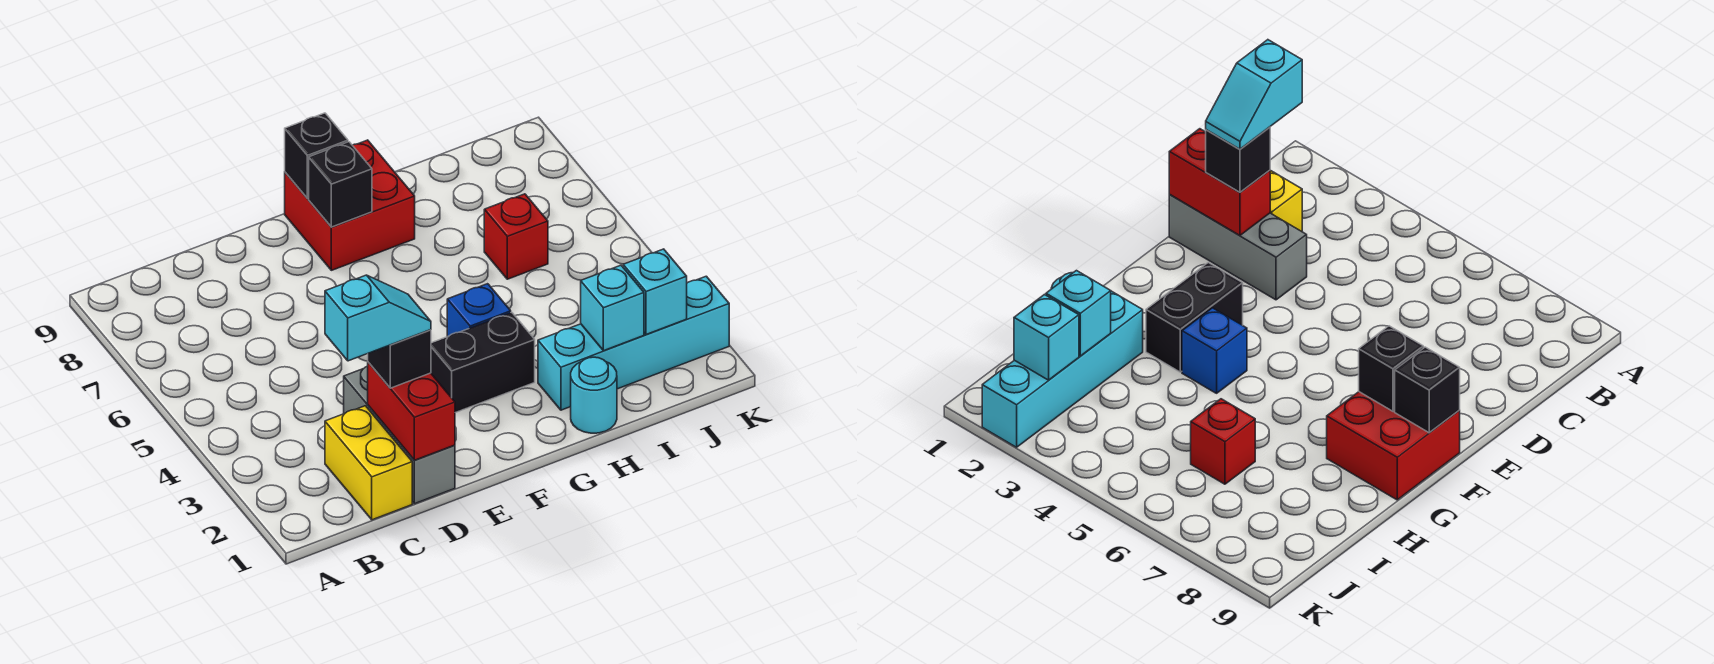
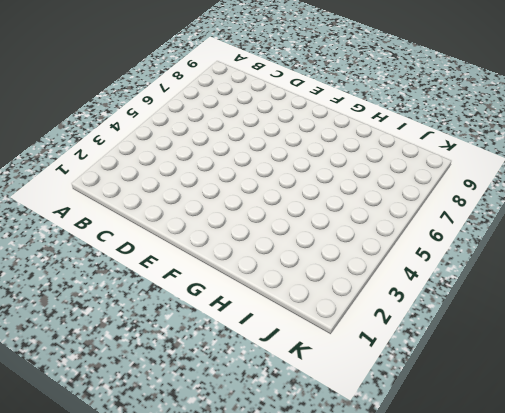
none -> yellow brick C1:C2 level 1
none -> grey brick D1:D3 level 1
none -> black brick F3:G3 level 1

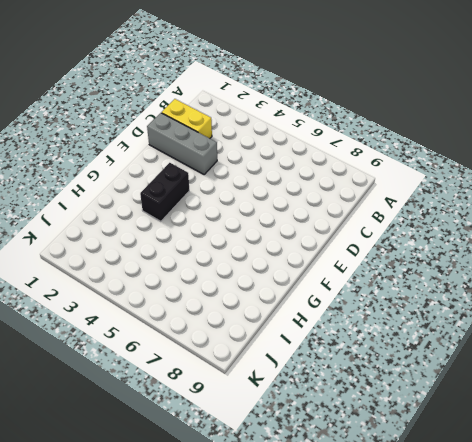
none -> red brick F8:G9 level 1
none -> blue brick G4 level 1
none -> cyan round brick H1 level 1

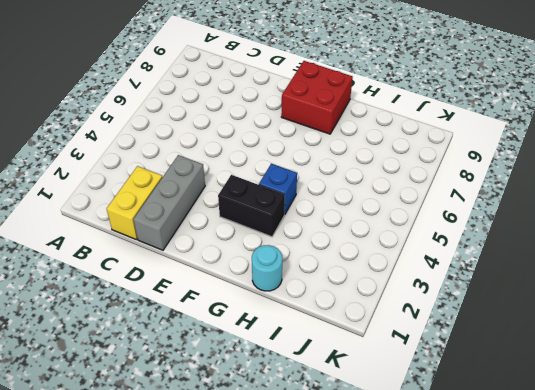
none -> cyan brick H2:K2 level 1
none -> red brick I6 level 1
none -> red brick D1:D2 level 2

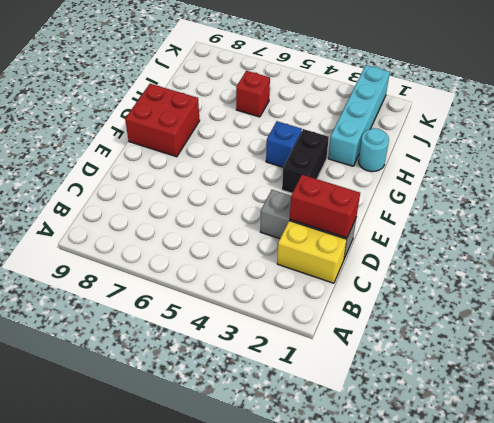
none -> black brick F8 level 2
none -> black brick F9 level 2
none -> cyan brick I2 level 2

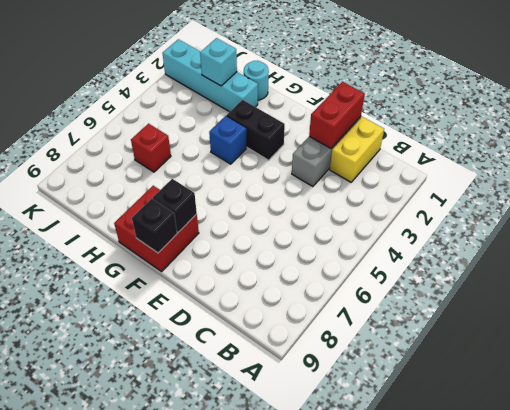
none -> cyan brick J2 level 2
none -> black brick D2 level 3
none -> cyan slope C2:D2 level 4 top C

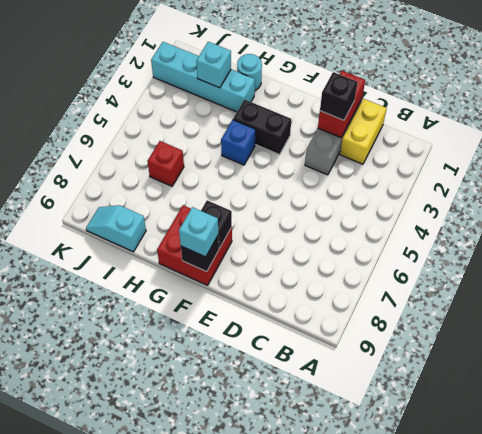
cyan brick F9 level 3 -> cyan brick J2 level 2
cyan slope I9:J9 level 1 top I -> cyan slope C2:D2 level 4 top C

